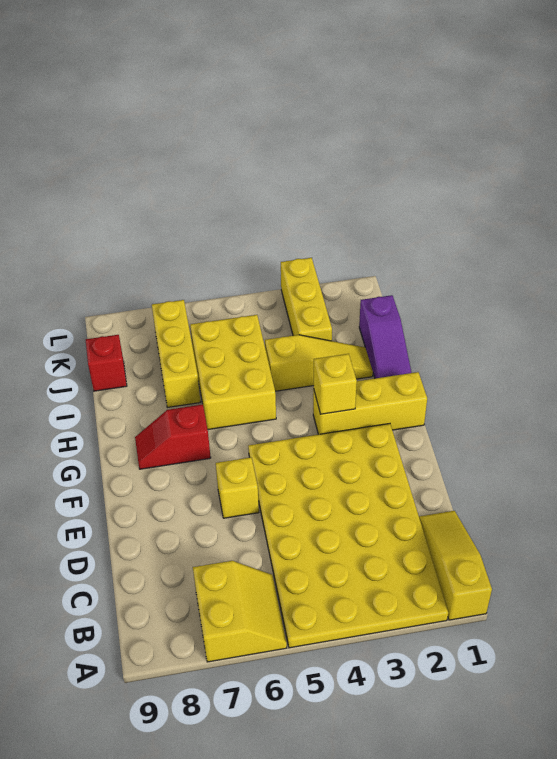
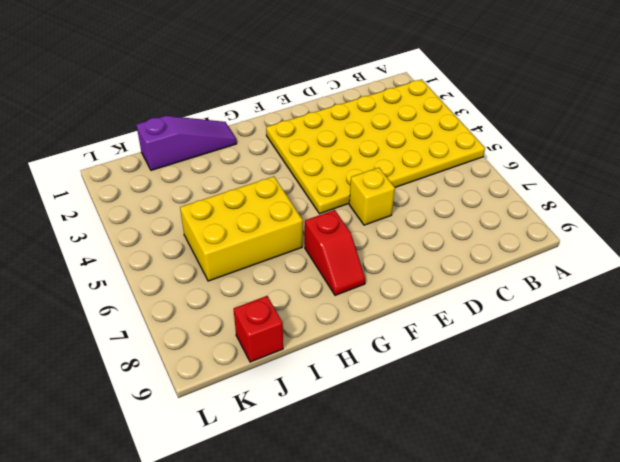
none -> yellow slope A1:C1 level 1 top A
none -> yellow slope A6:B7 level 1 top 7
none -> yellow brick G1:G3 level 1

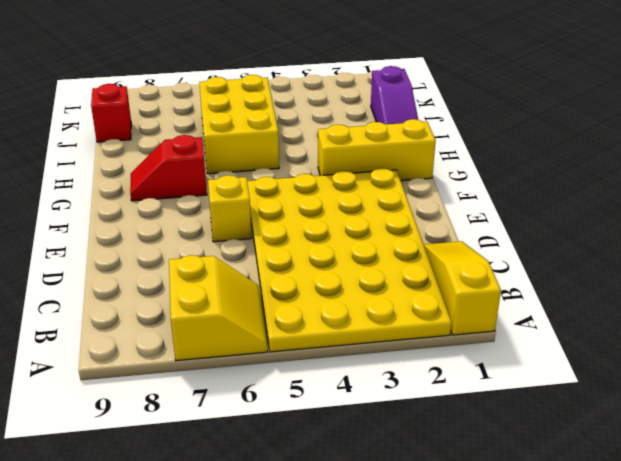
none -> yellow slope I2:I4 level 1 top 4
none -> yellow brick I7:K7 level 1
none -> yellow brick J3:L3 level 1

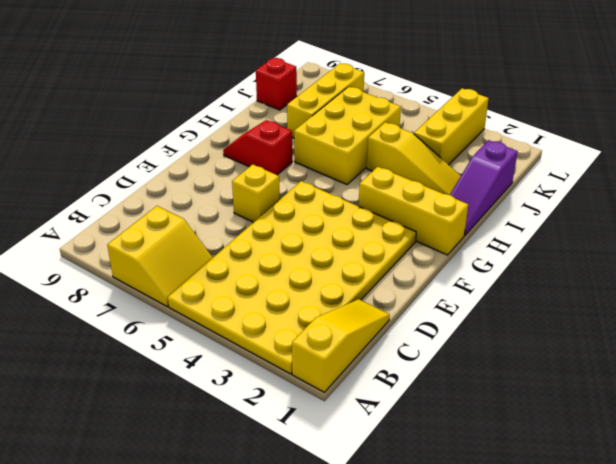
none -> yellow brick G3 level 2

